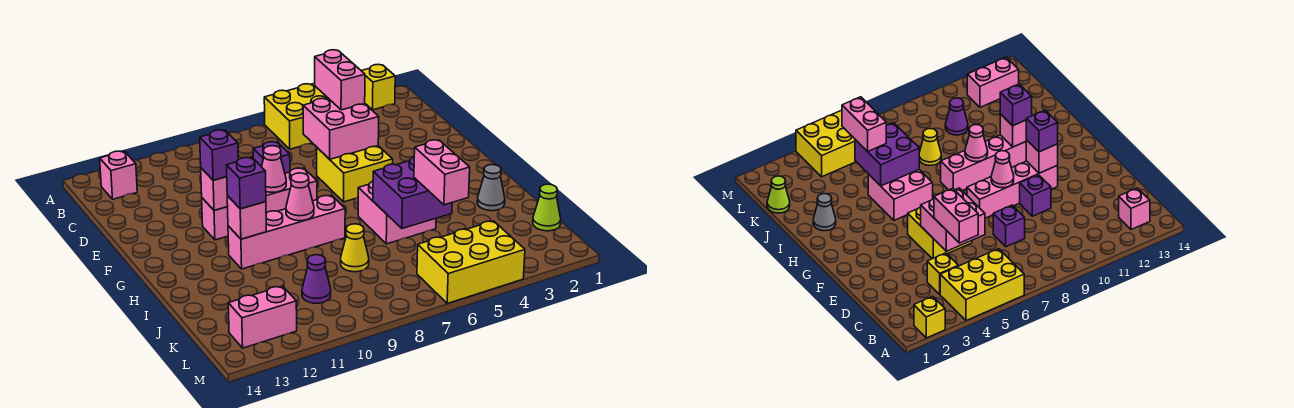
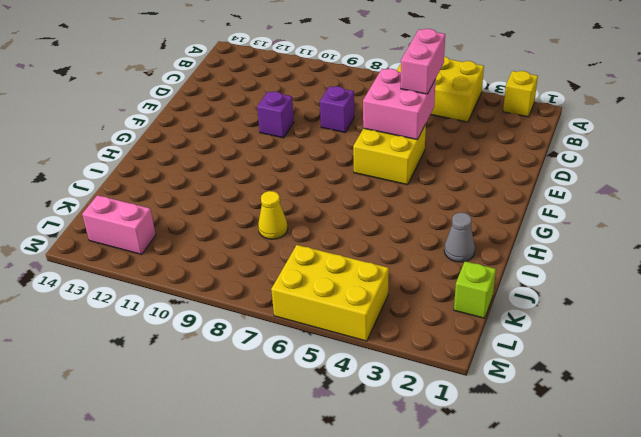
lime brick K1 level 1 -> lime cone K1 level 1
none -> pink brick B13 level 1
none -> yellow brick C4 level 1
none -> pink brick F8:F11 level 1

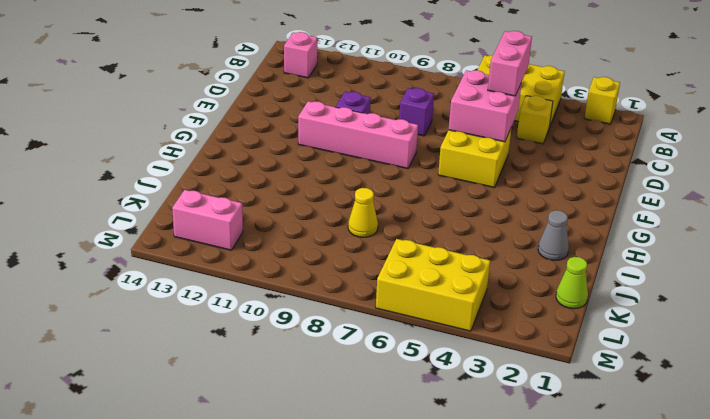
none -> pink brick H5:I6 level 1
none -> pink brick H8:H11 level 1
none -> purple cone K10 level 1

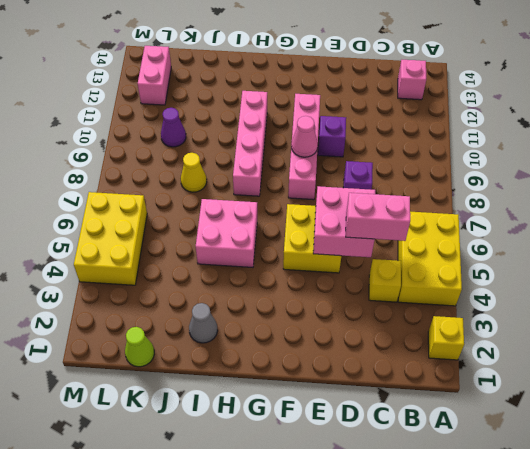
none -> pink brick F11 level 2
none -> pink cone H9 level 2
none -> pink brick H11 level 2

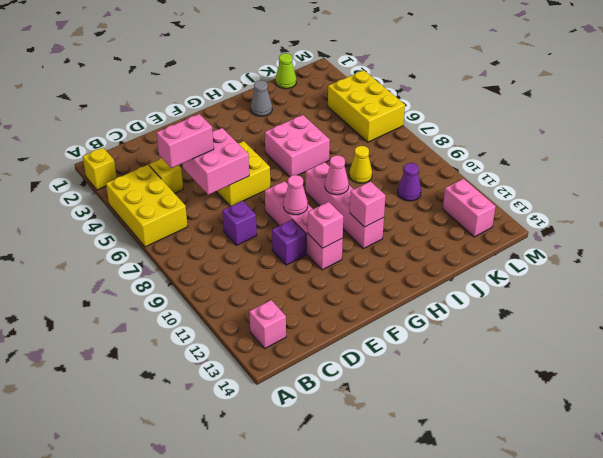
none -> purple brick I5:J6 level 2
none -> purple brick F11 level 3
none -> purple brick H11 level 3

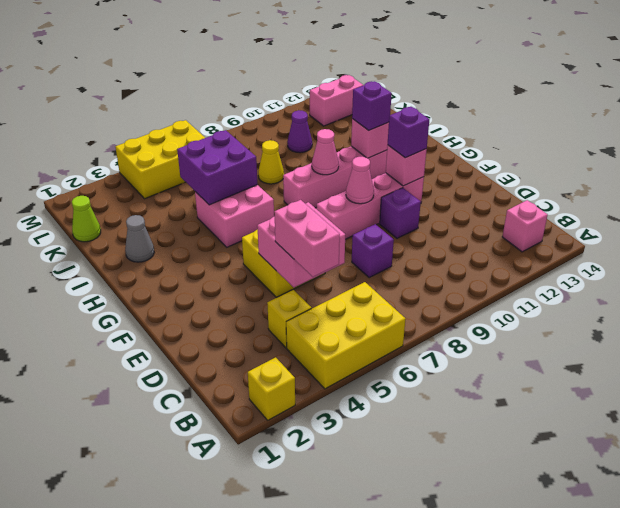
none -> pink brick J5:K5 level 3

